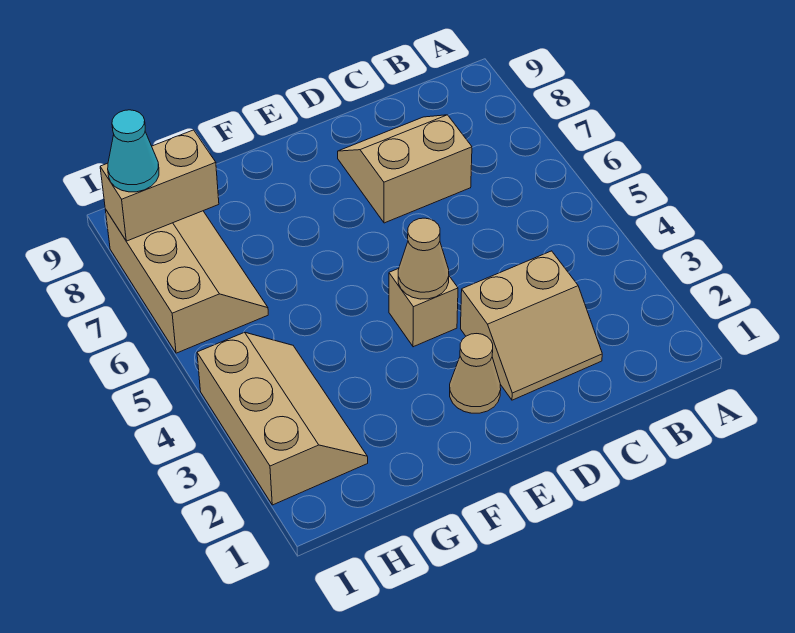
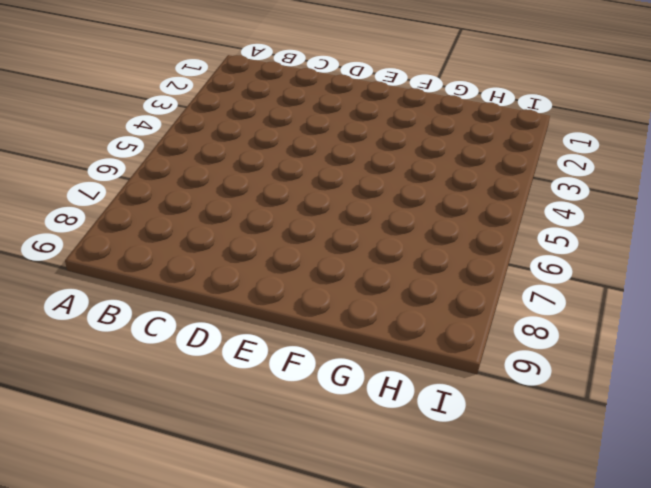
none -> tan slope C2:D3 level 1 top 3
none -> tan slope C7:D8 level 1 top 7

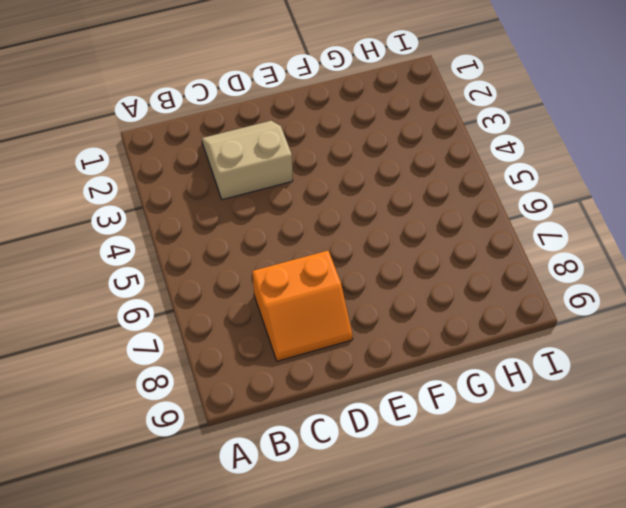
orange slope C7:D8 level 1 top 7 -> tan slope C7:D8 level 1 top 7
none -> tan cone E2 level 1
none -> tan brick E4 level 1

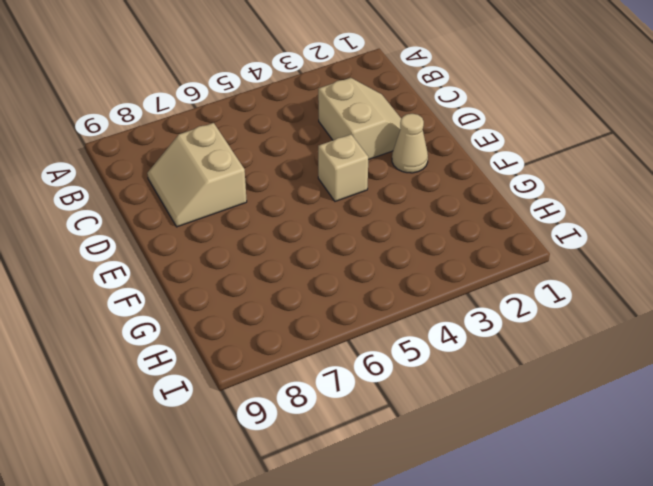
none -> tan slope H2:I4 level 1 top I
none -> tan slope H6:I8 level 1 top I

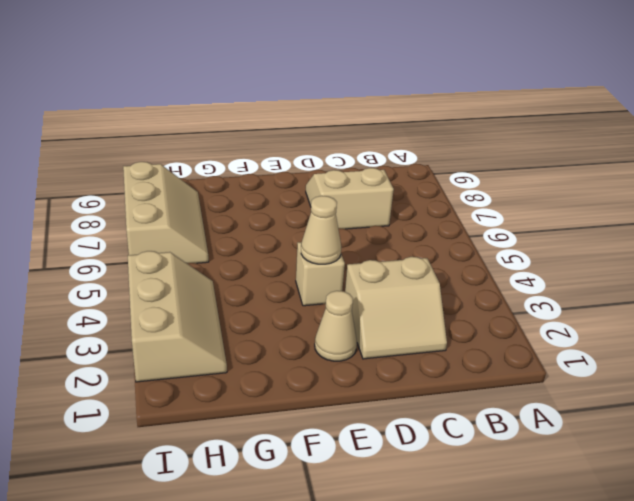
none -> tan brick H8:I8 level 2
none -> cyan cone I8 level 3

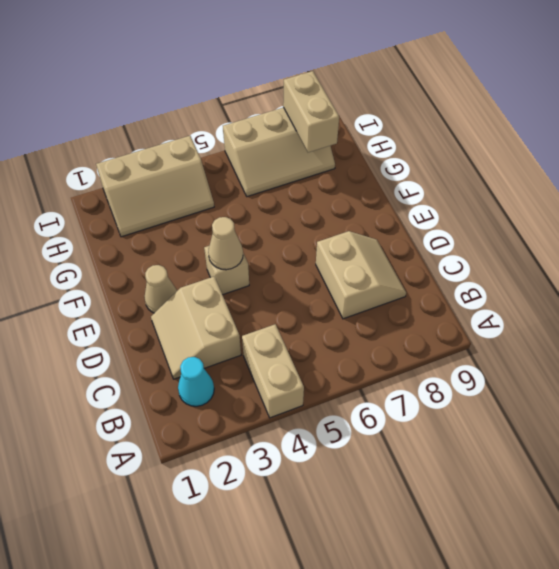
tan brick A4:B4 level 1 -> none
cyan cone B2 level 1 -> cyan cone I8 level 3

